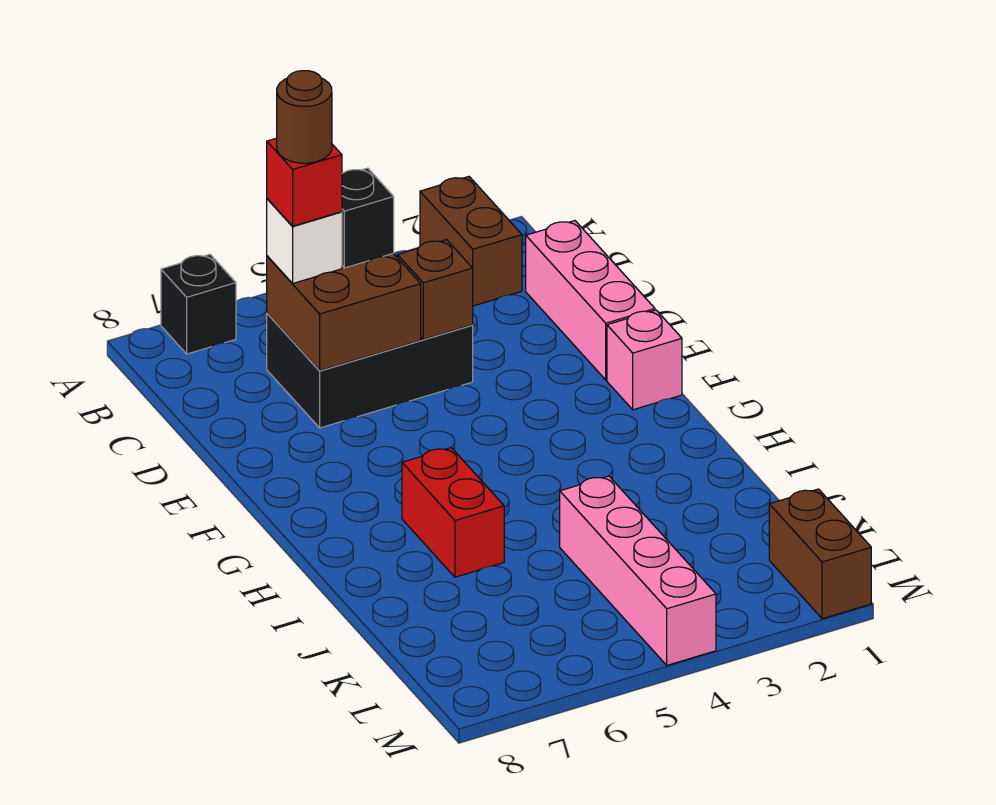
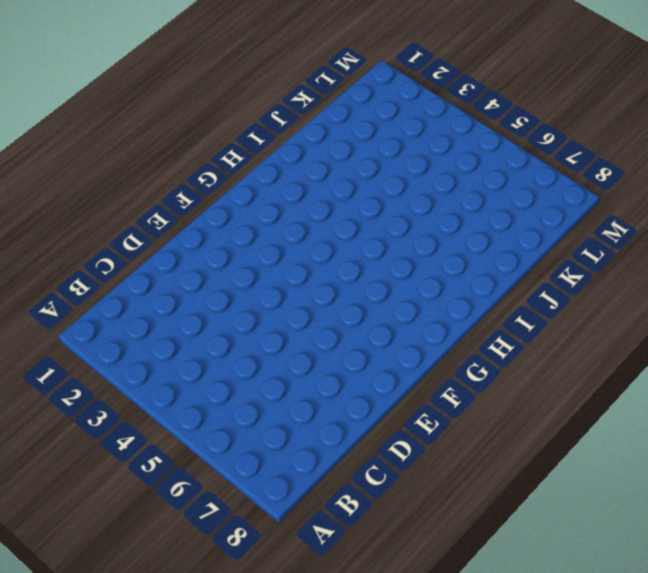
none -> brown brick A2:B2 level 1
none -> black brick A7 level 1
none -> pink brick C1:E1 level 1

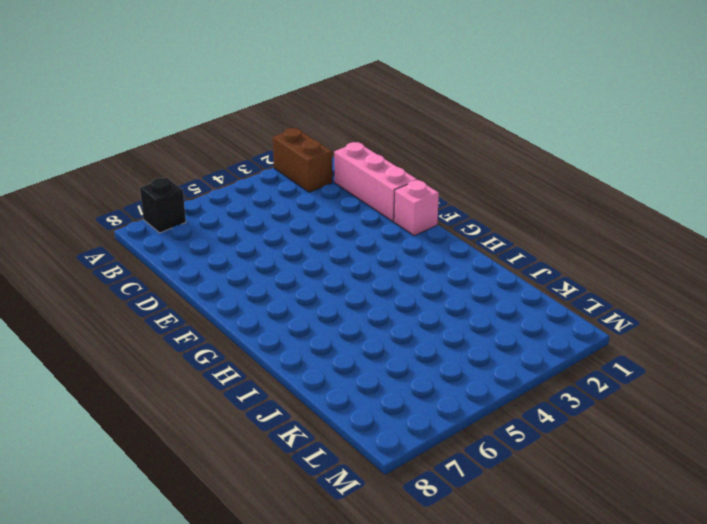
none -> black brick C4:D6 level 1
none -> red brick H6:I6 level 1
none -> pink brick J4:M4 level 1

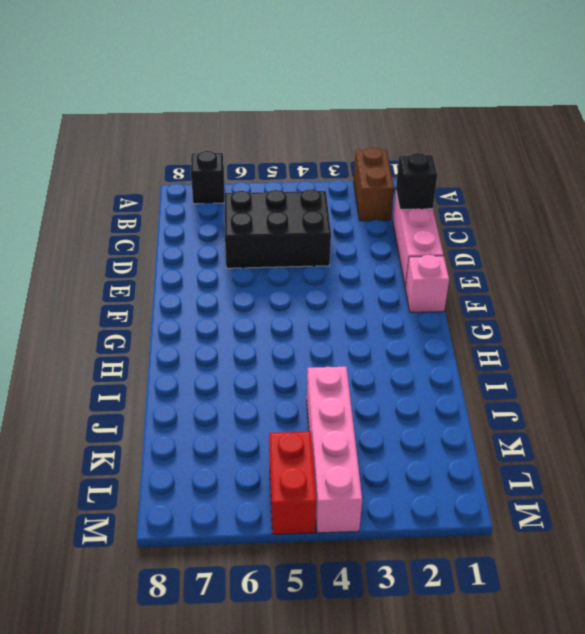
black brick C1 level 2 -> black brick C5 level 3
red brick L5:M5 level 1 -> red brick H6:I6 level 1
none -> brown brick L1:M1 level 1
none -> brown brick C5:D6 level 2
none -> brown brick D4 level 2

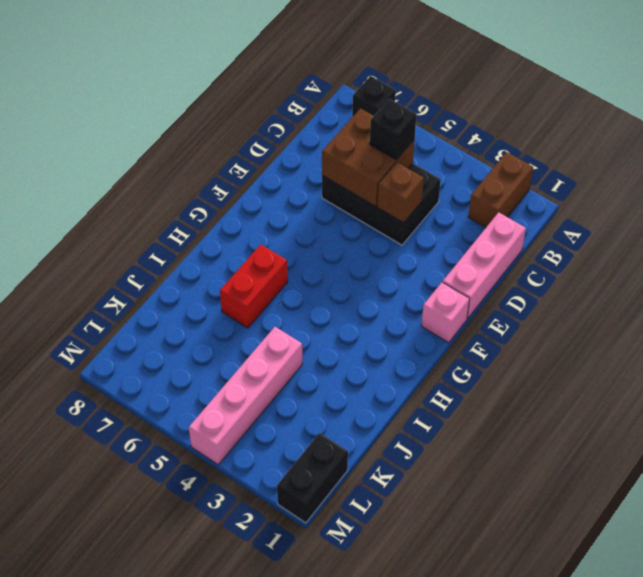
black brick L1:M1 level 1 -> brown brick L1:M1 level 1
none -> white brick C6 level 3
none -> red brick C6 level 4
none -> brown round brick C6 level 5

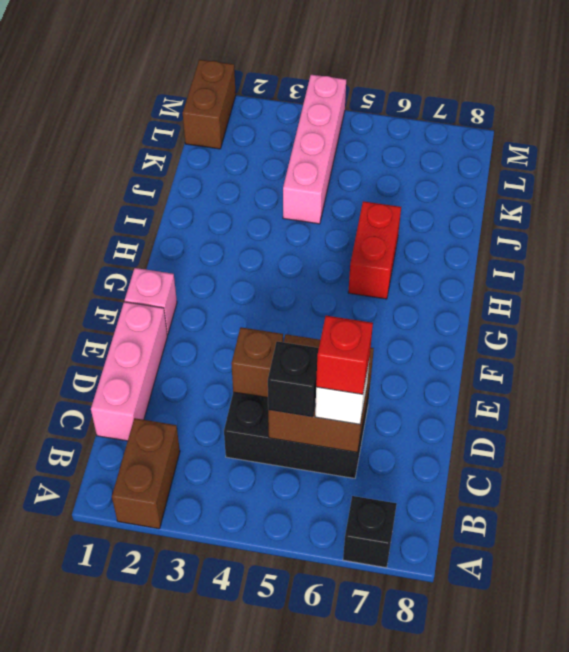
none -> brown round brick C6 level 5

